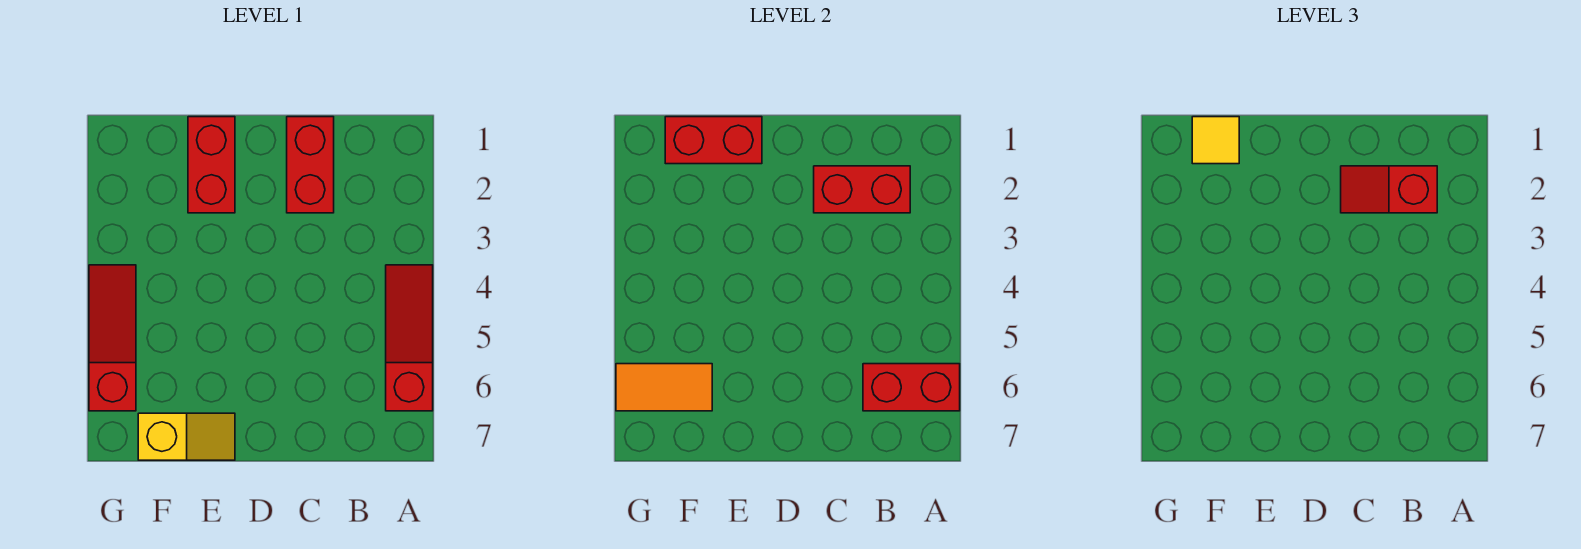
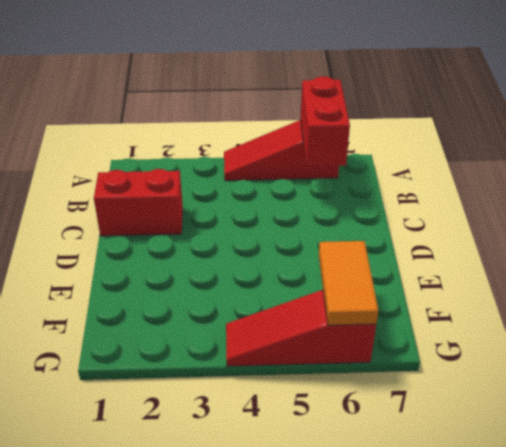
none -> red brick E1:E2 level 1
none -> yellow slope E7:F7 level 1 top F

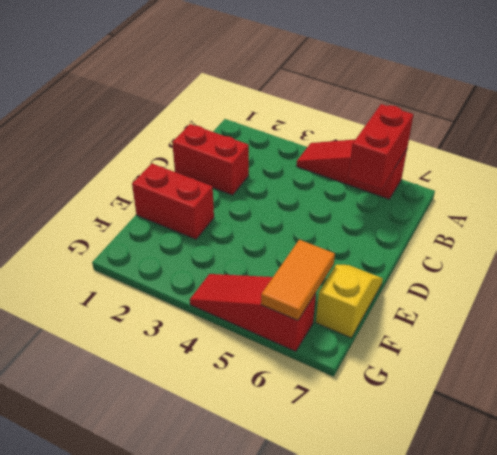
none -> red brick B2:C2 level 2
none -> red brick E1:F1 level 2

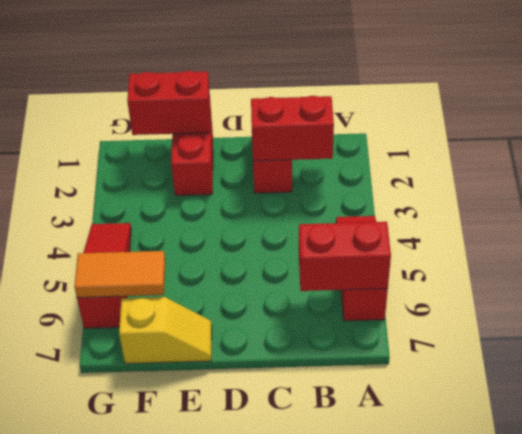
none -> red slope B2:C2 level 3 top B
none -> yellow tile F1 level 3

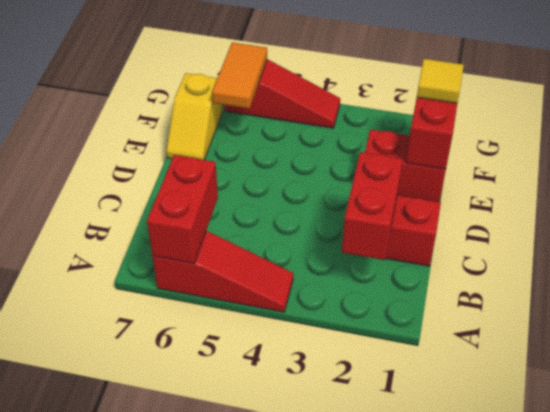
none -> red slope B2:C2 level 3 top B

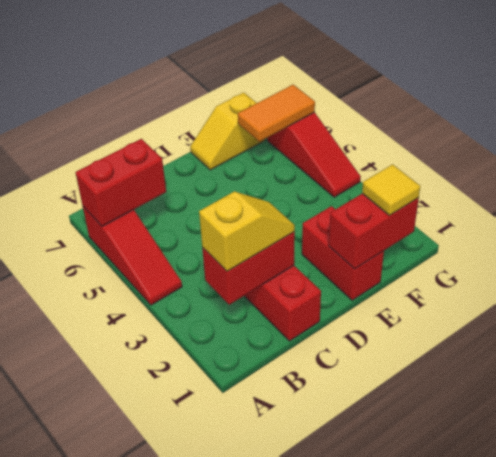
yellow slope B2:C2 level 3 top B -> red slope B2:C2 level 3 top B

